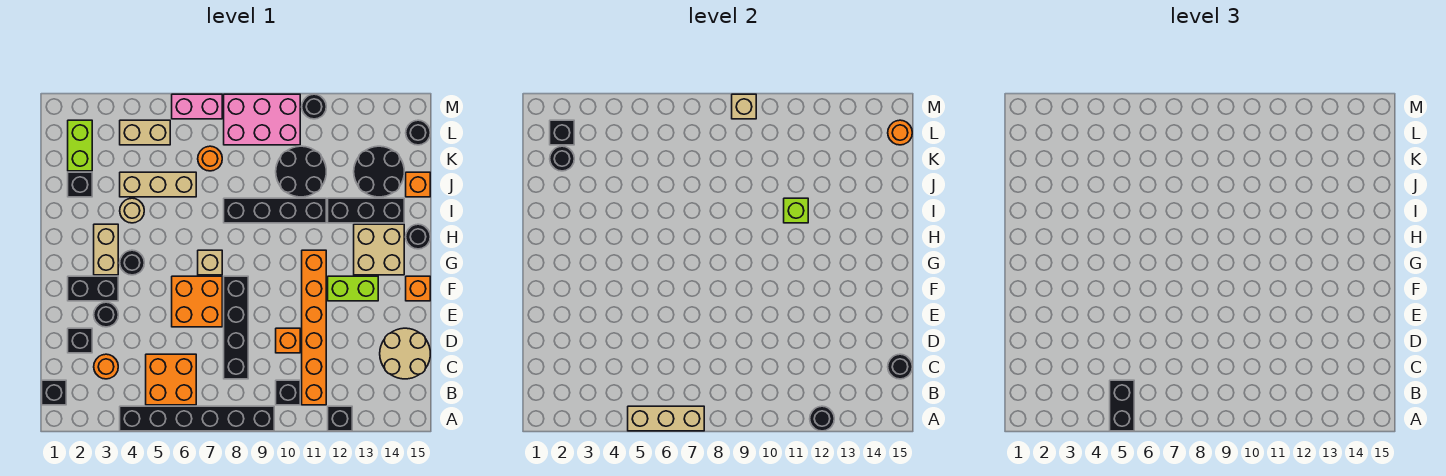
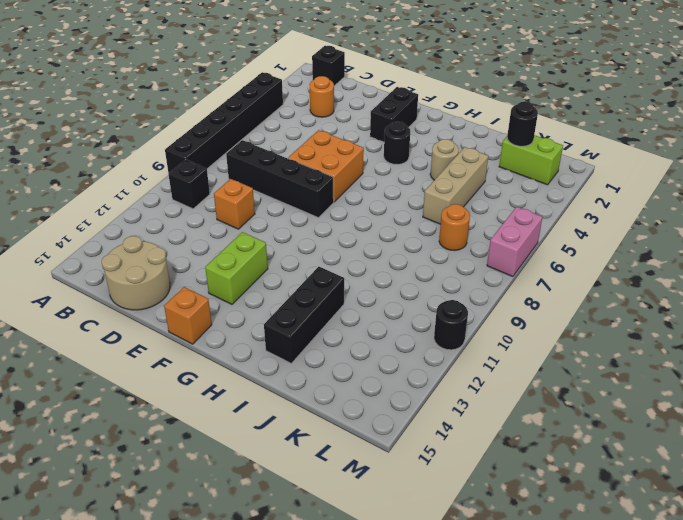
none -> black brick A12 level 1
none -> orange brick B5:C6 level 1
none -> orange brick B11:G11 level 1
none -> black brick D2 level 1

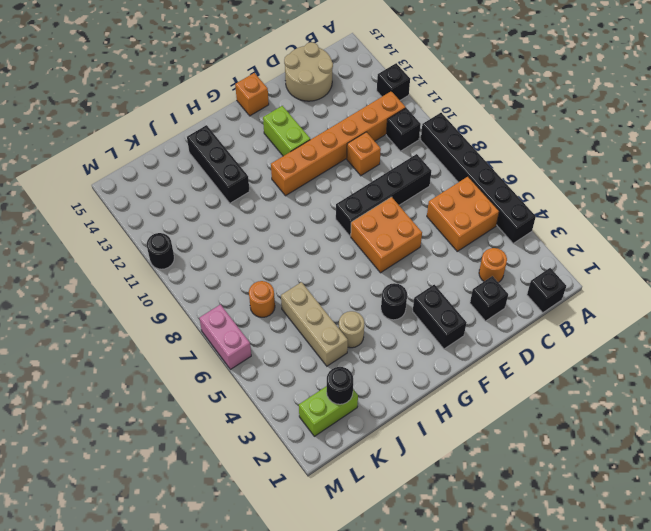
none -> black round brick E3 level 1
none -> tan brick G3:H3 level 1
none -> tan brick G7 level 1
none -> tan brick G13:H14 level 1

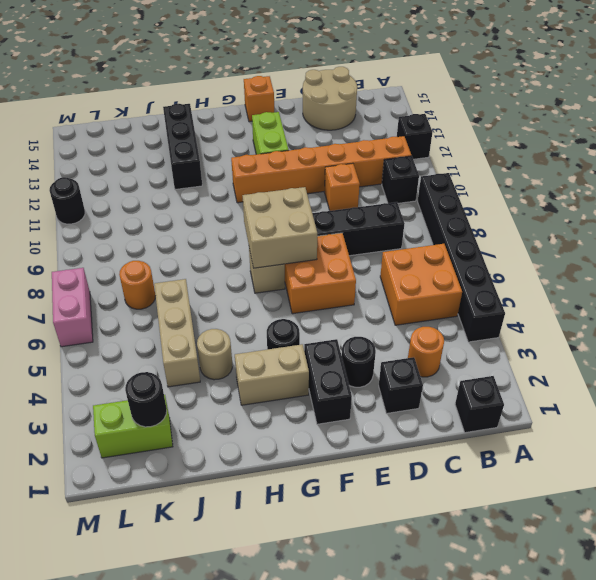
tan brick F7:G8 level 2 -> tan brick G13:H14 level 1
none -> black round brick H15 level 1
none -> black brick I8:I11 level 1
none -> black brick J2 level 1
none -> black round brick J10:K11 level 1

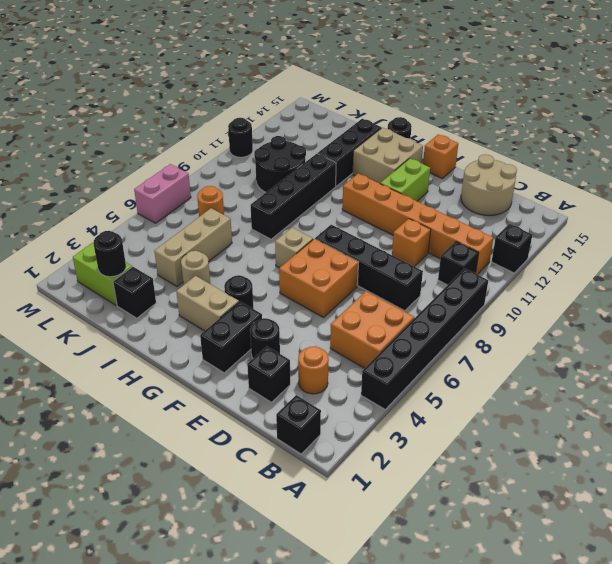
none -> black round brick J13:K14 level 1
none -> orange brick J15 level 1
none -> tan brick L4:L5 level 1
none -> pink brick L8:M10 level 1

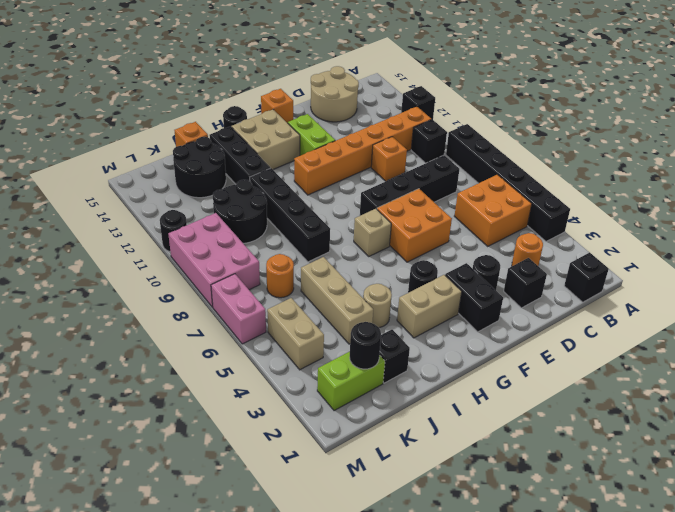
none -> black round brick L15 level 1
none -> tan brick A5:A7 level 2
none -> black round brick A12 level 2
none -> black round brick C15 level 2

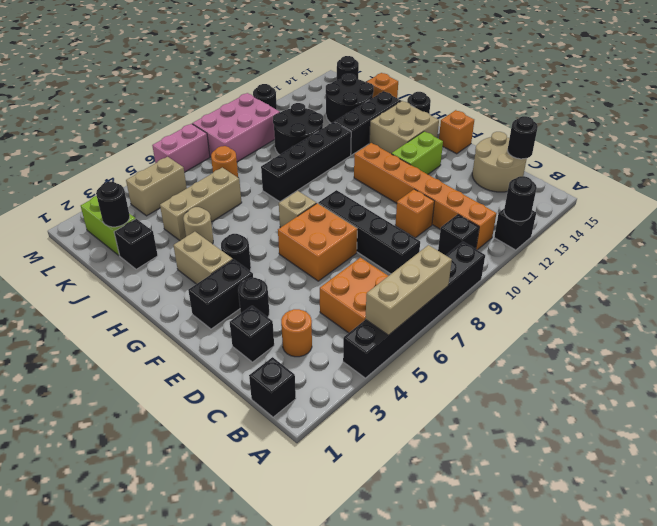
none -> lime brick I11 level 2
none -> black brick L2 level 2
none -> orange round brick L15 level 2
none -> tan brick M9 level 2

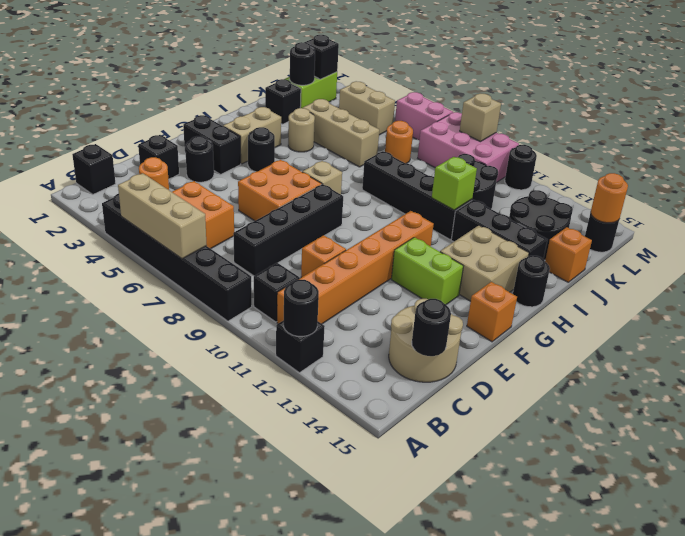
none -> black brick A5:B5 level 3

